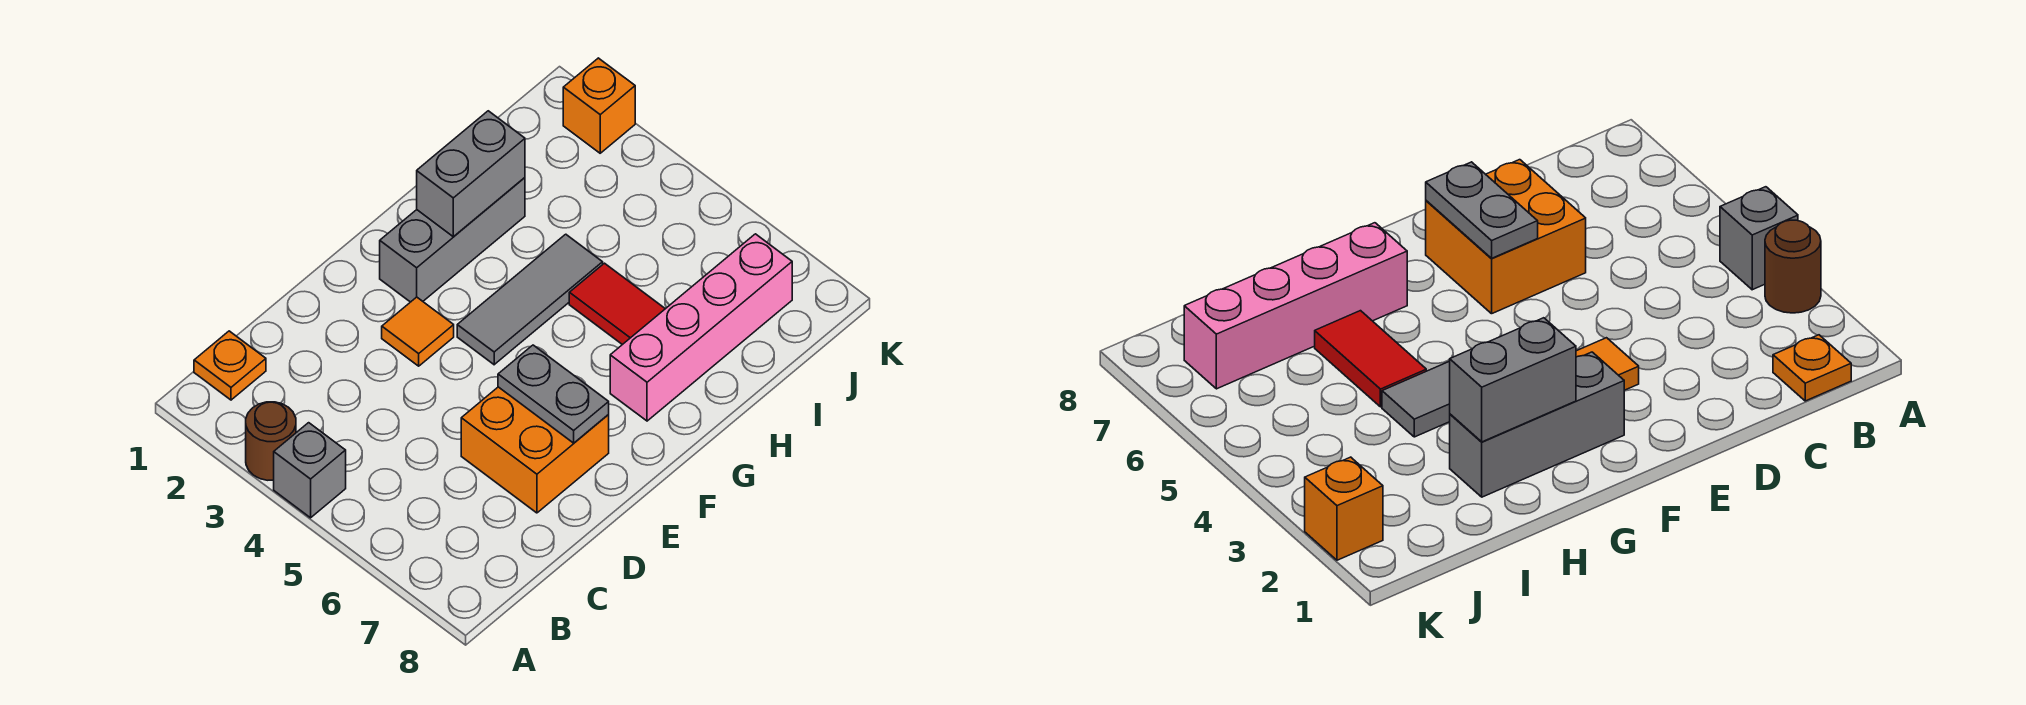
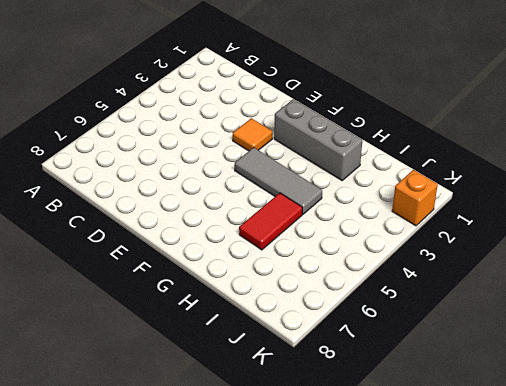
none -> brown round brick A3 level 1
none -> grey brick A4 level 1
none -> orange plate B1 level 1

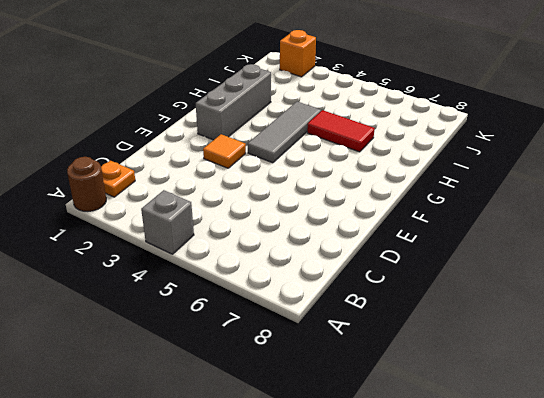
brown round brick A1 level 1 -> brown round brick A3 level 1
none -> orange brick D6:E7 level 1
none -> pink brick G7:J7 level 1
none -> grey plate E6:E7 level 2

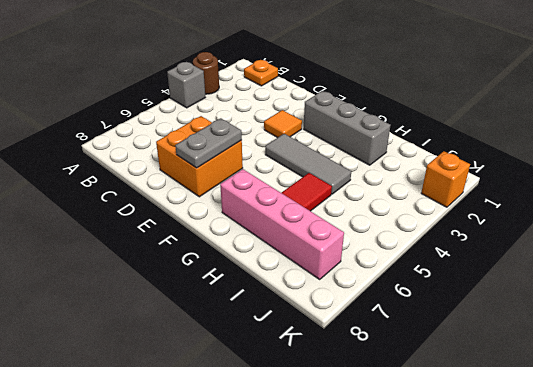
none -> grey brick G2:H2 level 2

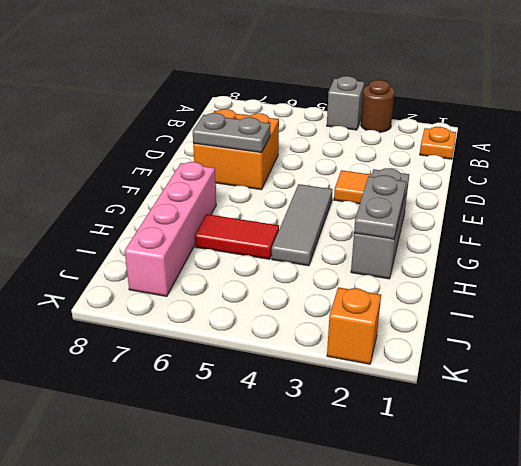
grey plate G2:H2 level 2 -> grey brick G2:H2 level 2

